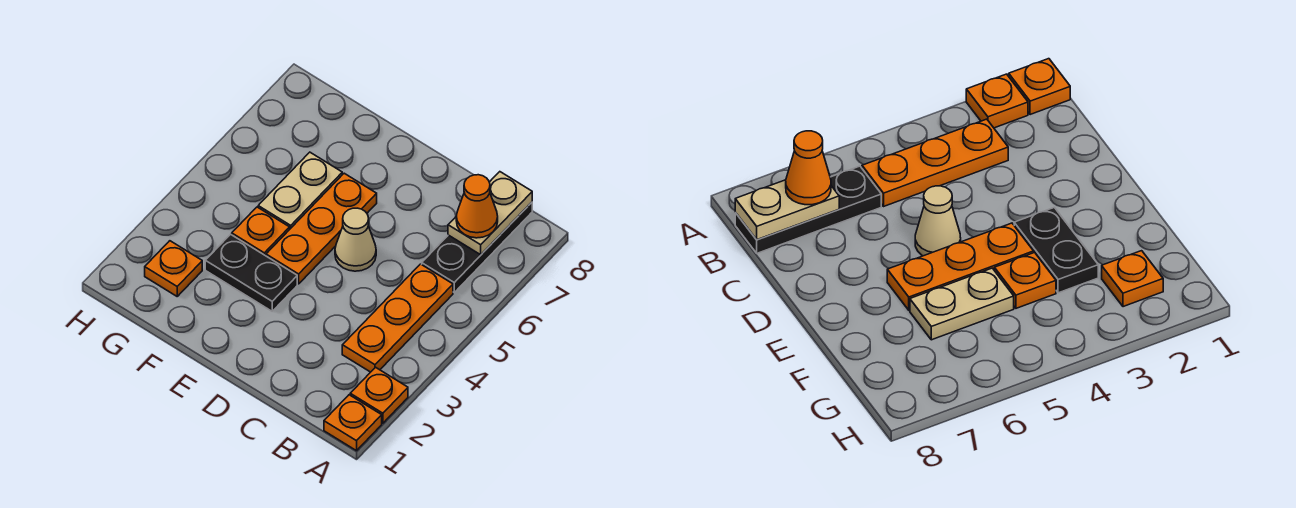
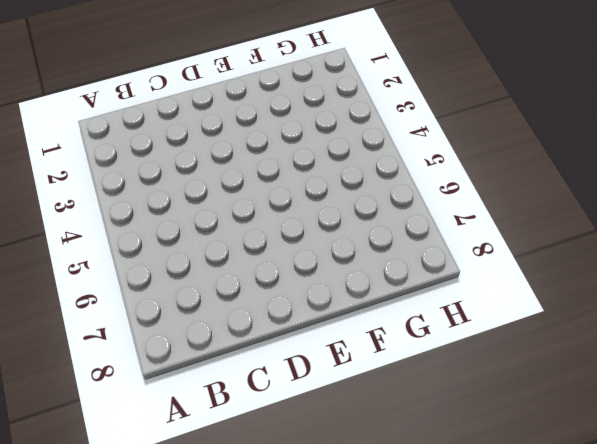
none -> orange plate A1 level 1
none -> orange plate A2 level 1
none -> orange plate B3:B5 level 1

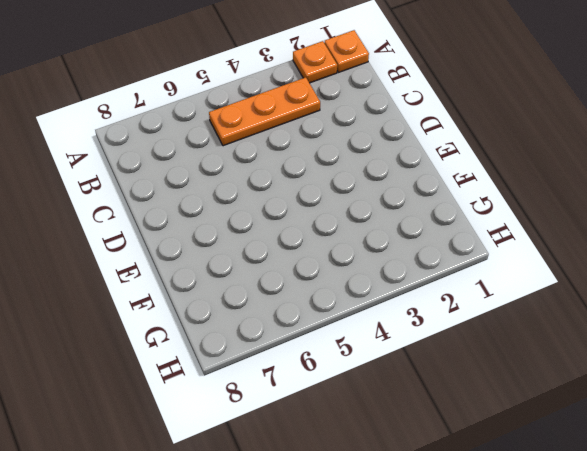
none -> black plate B6:B8 level 1
none -> tan cone D5 level 1
none -> black plate E3:F3 level 1

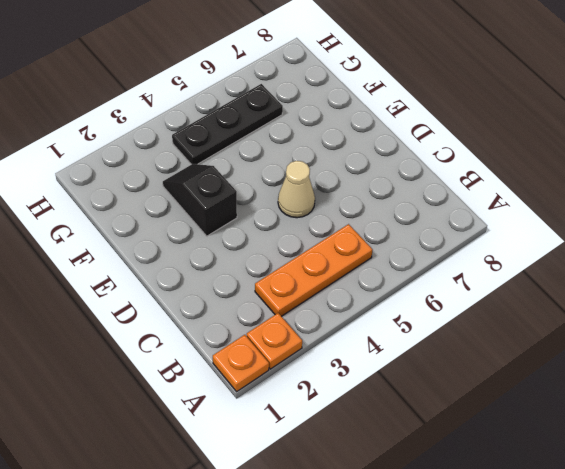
black slope E3:F3 level 1 top E -> black plate E3:F3 level 1
black plate G4:G6 level 1 -> black plate B6:B8 level 1
none -> orange plate E4:E6 level 1
none -> orange plate F4 level 1
none -> tan plate F5:F6 level 1

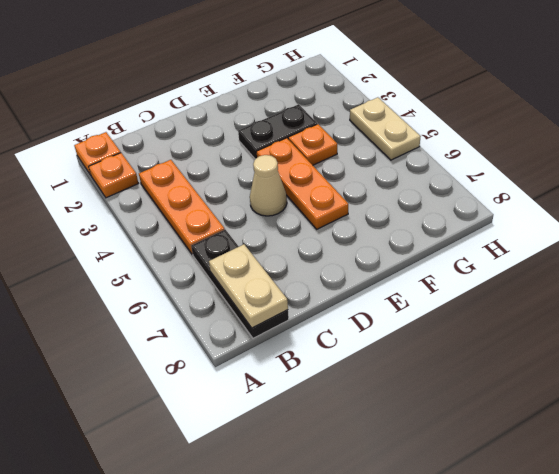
tan plate H4:H5 level 1 -> tan plate F5:F6 level 1
none -> orange plate G2 level 1
none -> orange cone B7 level 3

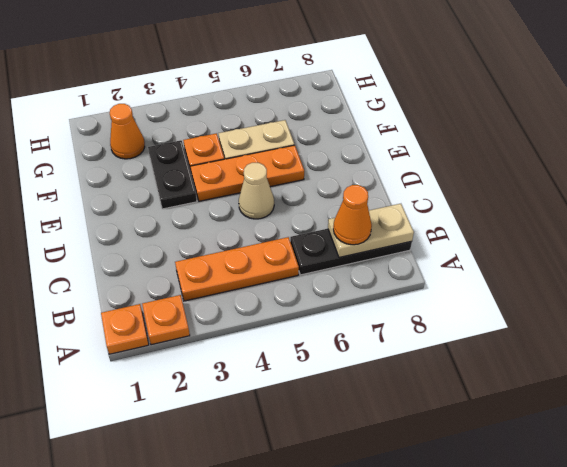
orange cone G2 level 1 -> orange plate G2 level 1

